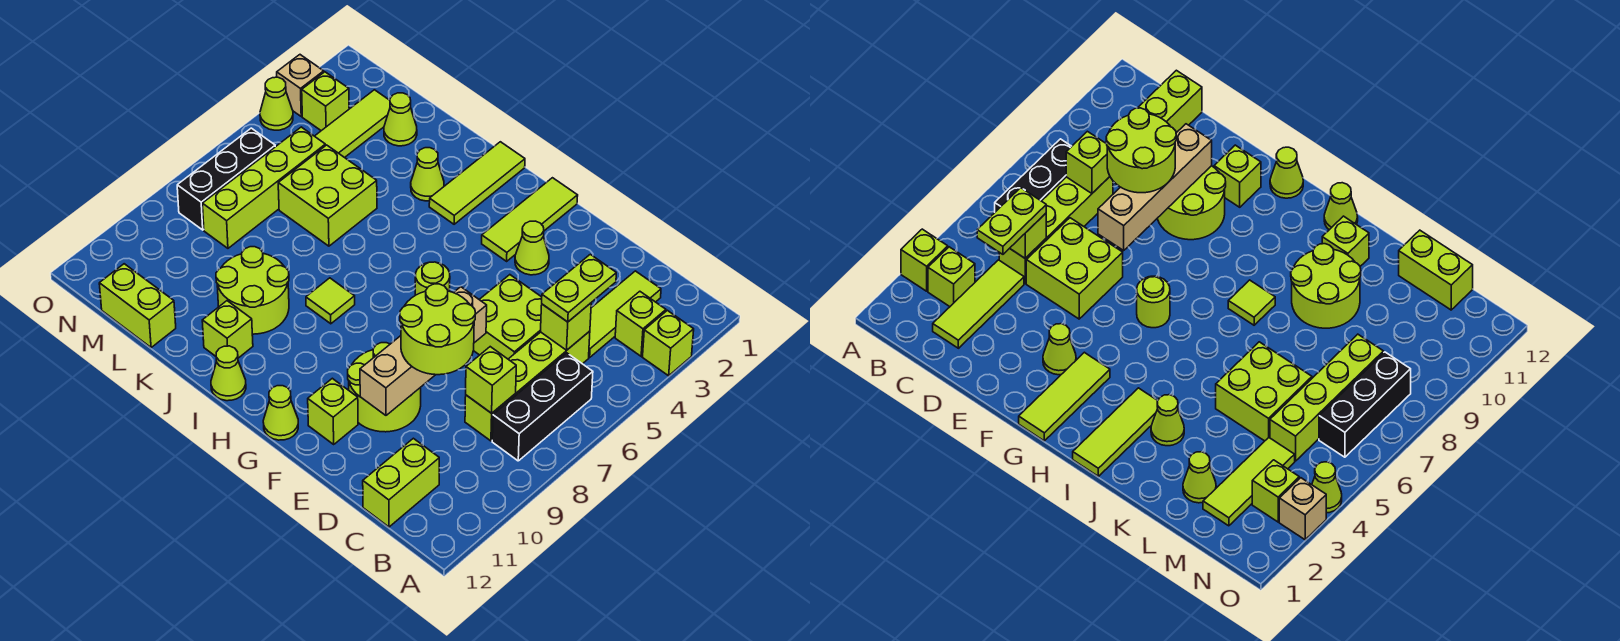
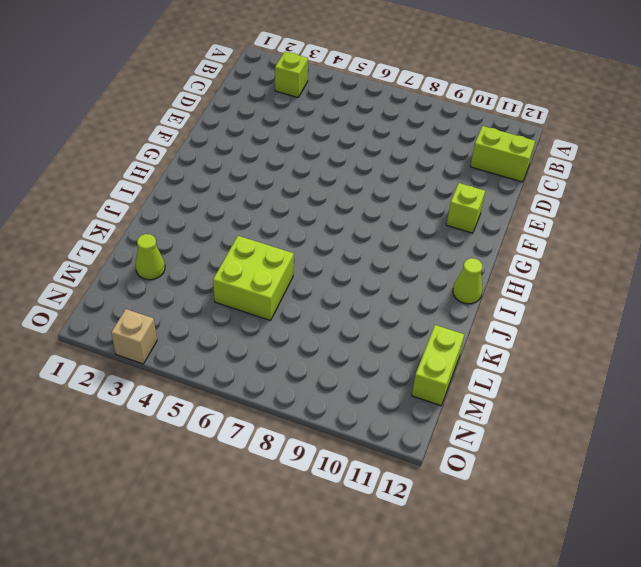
none -> lime brick A3 level 1
none -> black brick B6:B8 level 1
none -> lime tile C2:C4 level 1
none -> lime brick C5:C8 level 1

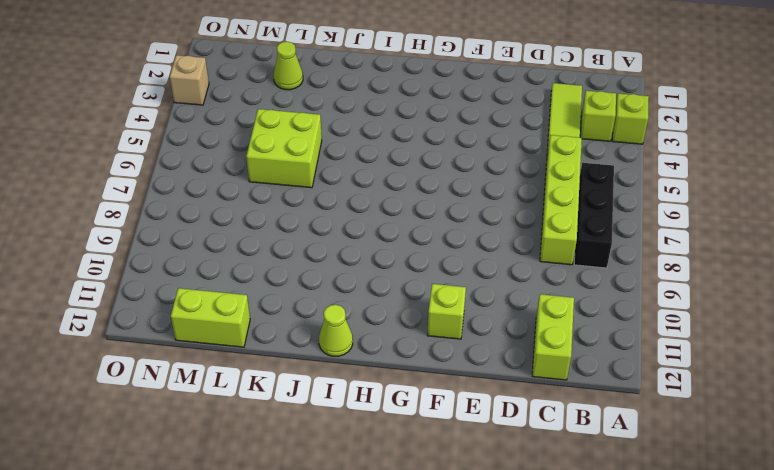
none -> lime brick D5:E6 level 1
none -> lime round brick E9:F10 level 1
none -> lime cone F3 level 1
none -> lime tile G1:G3 level 1

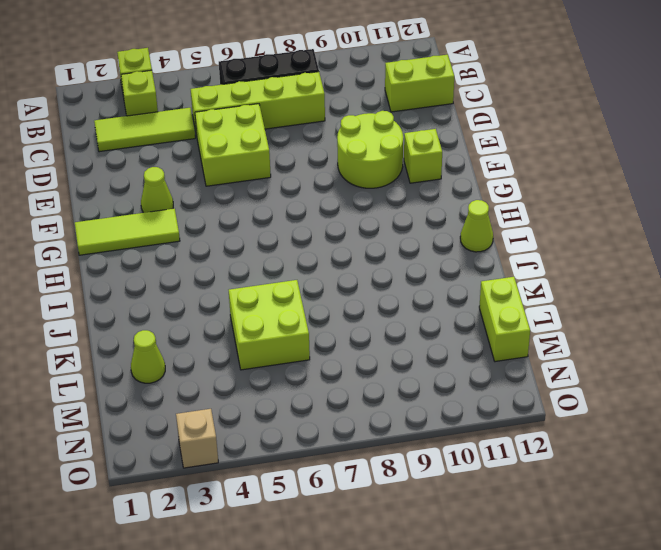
none -> lime round brick G6 level 1
none -> lime cone G12 level 1
none -> lime tile I1:I3 level 1
none -> lime tile I8 level 1

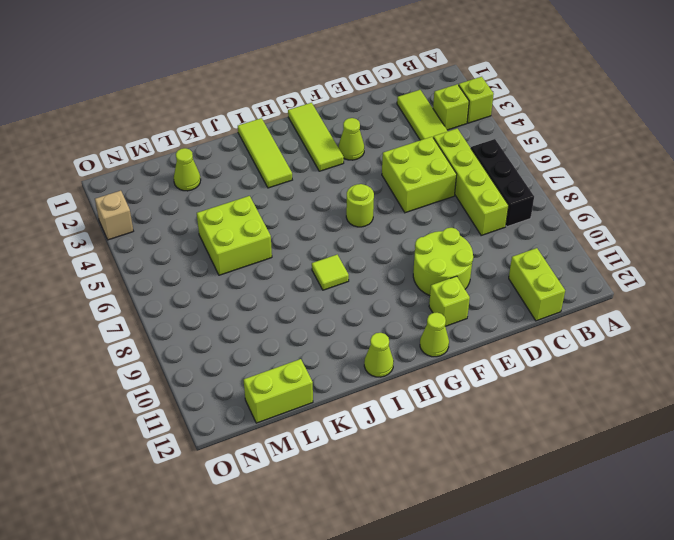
none -> lime cone J3 level 1
none -> lime round brick J9:K10 level 1
none -> lime brick J11 level 1
none -> lime tile M2:M4 level 1

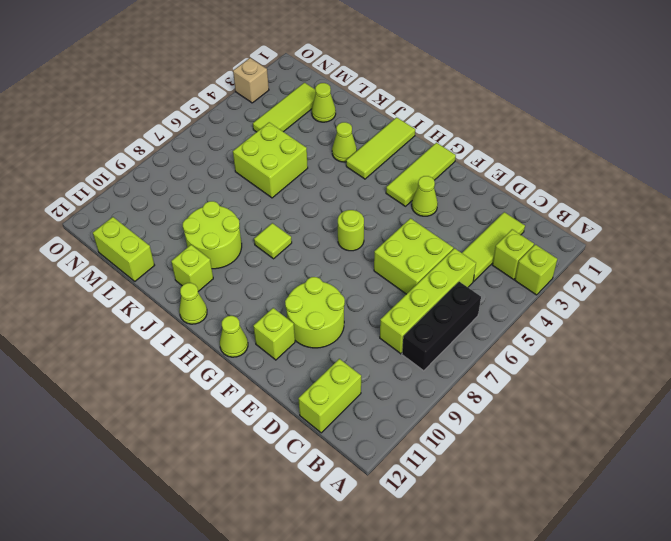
none -> lime brick M5:M8 level 1
none -> lime brick N3 level 1
none -> black brick N6:N8 level 1
none -> lime cone O4 level 1

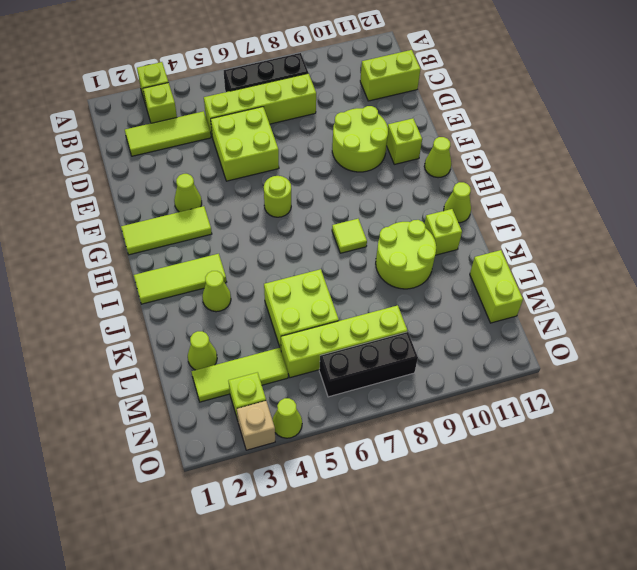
none -> lime brick C5 level 2
none -> lime brick C8 level 2
none -> tan brick E7:E10 level 2
none -> lime plate C4:C5 level 3

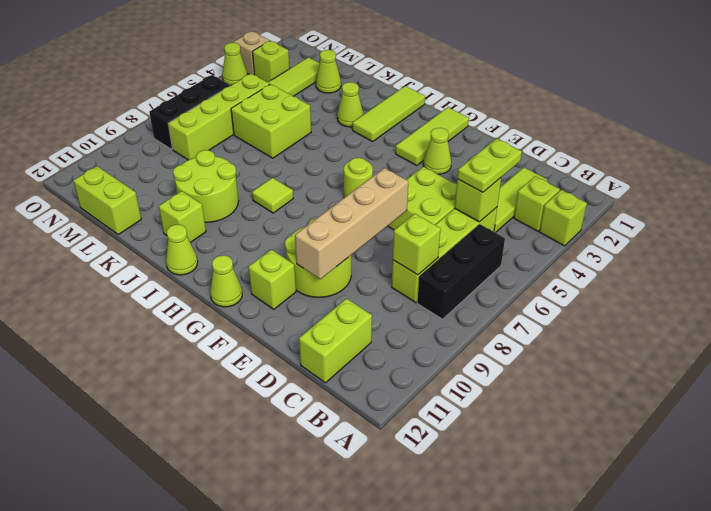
none -> lime round brick D8:E9 level 3

